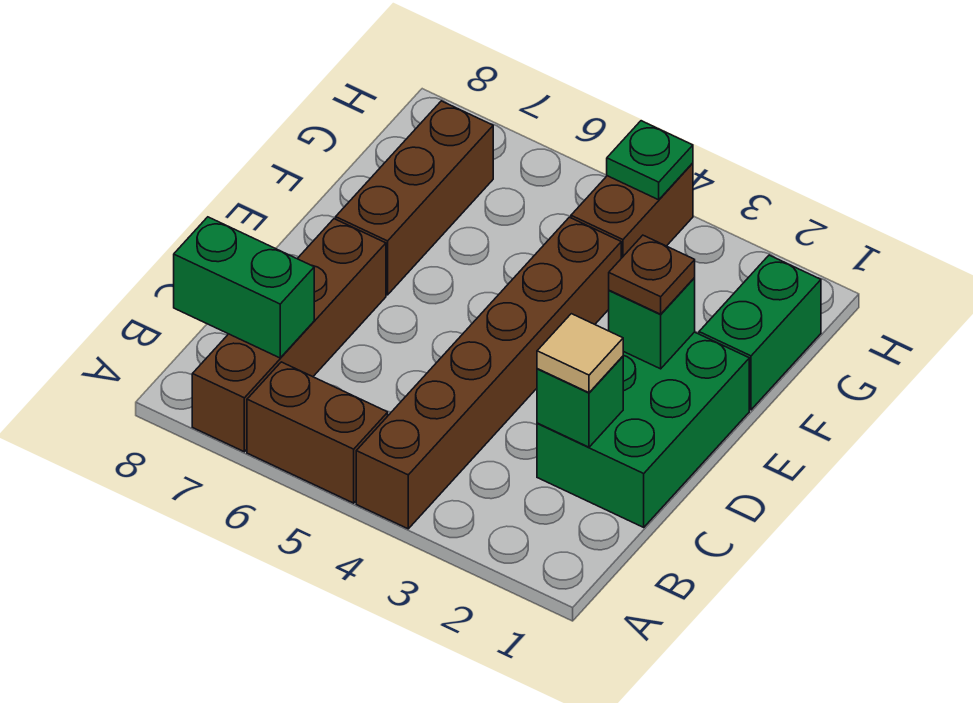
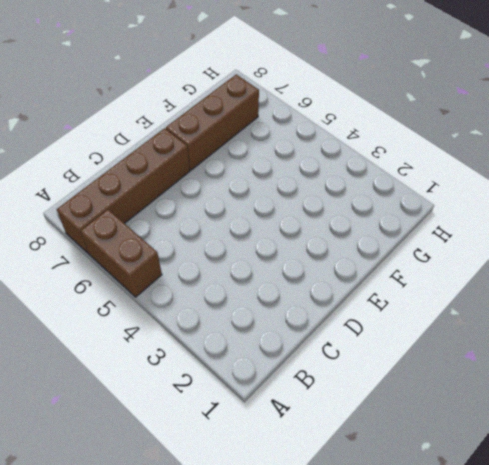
none -> brown brick A4:F4 level 1
none -> green brick C1:E2 level 1
none -> green brick F1:G1 level 1

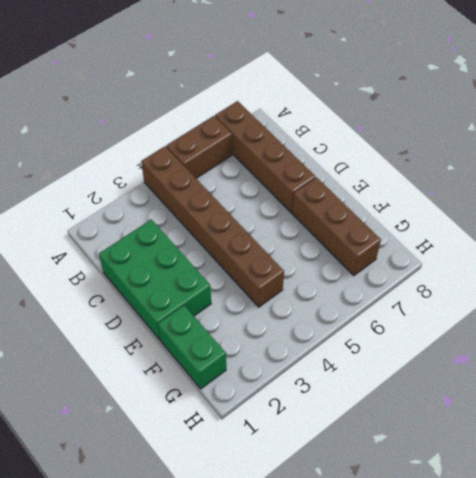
none -> brown brick G4:H4 level 1
none -> green brick B7:B8 level 2
none -> green brick C2 level 2

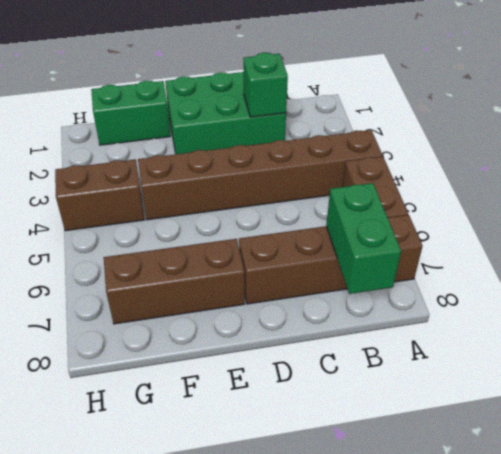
none -> green brick E2 level 2
none -> green plate H4 level 2
none -> tan tile C2 level 3

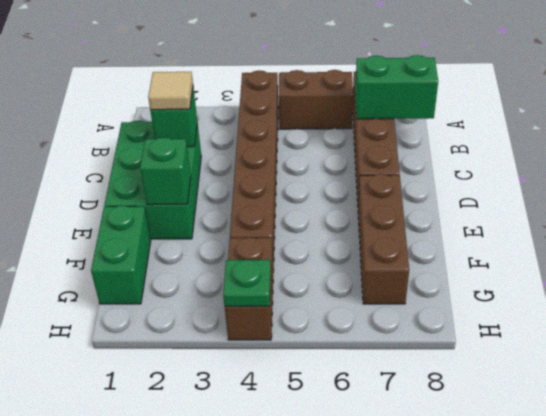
none -> brown plate E2 level 3

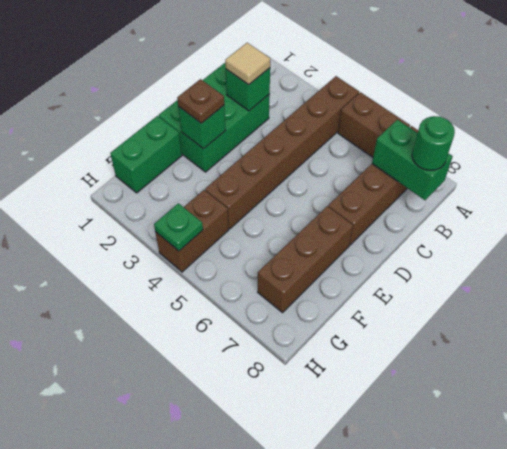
green round brick B8 level 3 -> none

